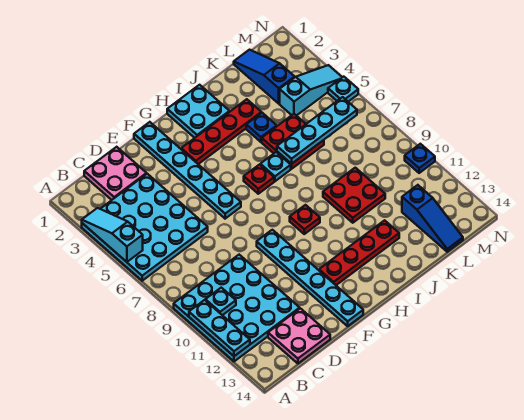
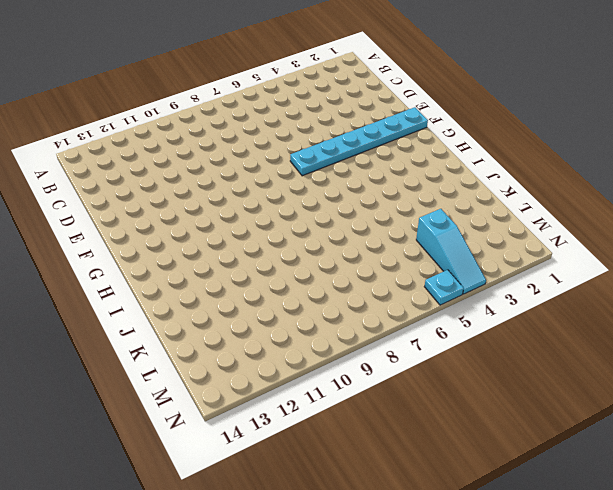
none -> cyan plate A3:D6 level 1
none -> cyan plate A9:D12 level 1
none -> pink plate C1:D2 level 1

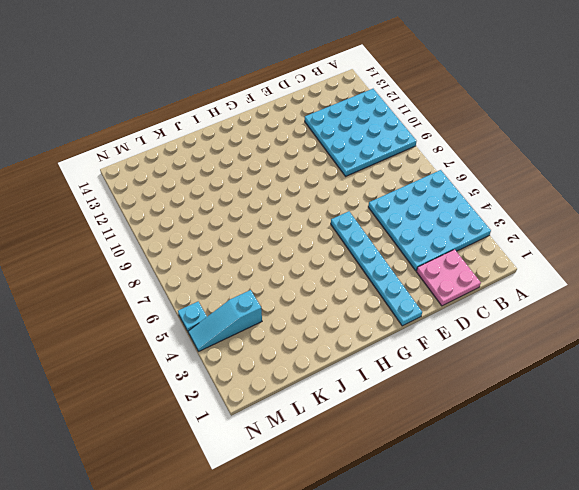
none -> pink plate C13:D14 level 1
none -> cyan plate F9:F14 level 1
none -> red plate G3:J3 level 1

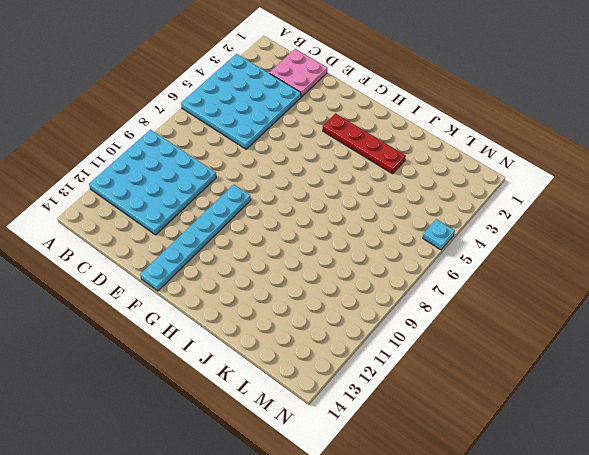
none -> pink plate C13:D14 level 1
none -> cyan plate F1:F6 level 1
none -> red plate G12:J12 level 1

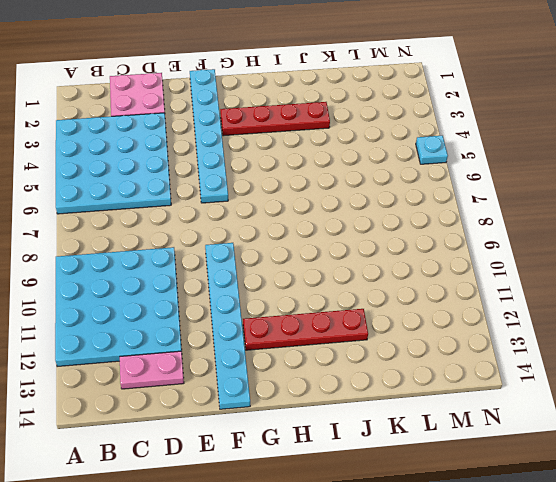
pink plate C13:D13 level 1 -> pink plate C13:D14 level 1
none -> cyan plate H1:I2 level 1
none -> red plate H6 level 1
none -> red plate H9 level 1

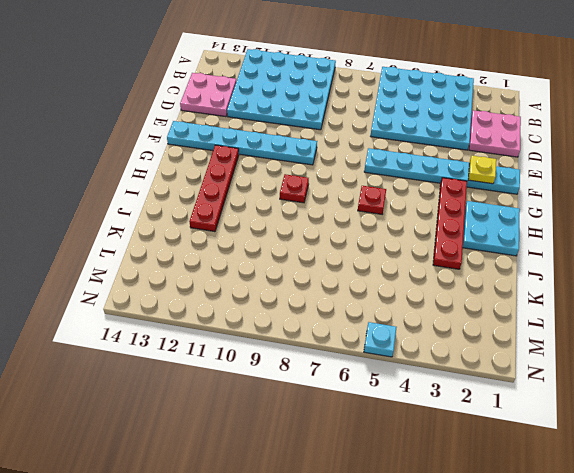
yellow plate F2 level 2 -> none
none -> cyan plate I6 level 1
none -> blue plate J4 level 1
none -> red plate J5:K6 level 1

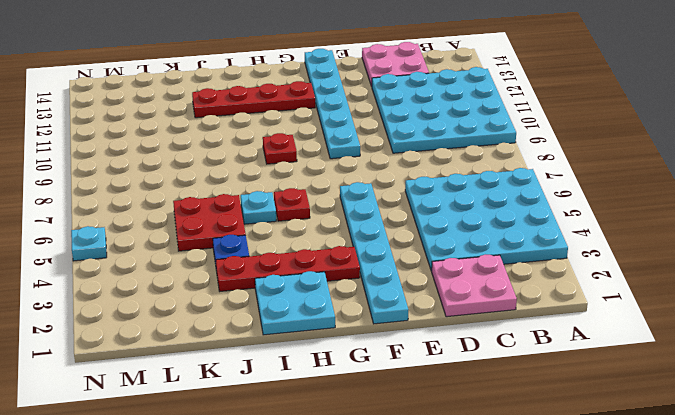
none -> red plate J9:K10 level 1
none -> blue slope L1:L3 level 1 top 3
none -> cyan slope L4:N4 level 1 top L

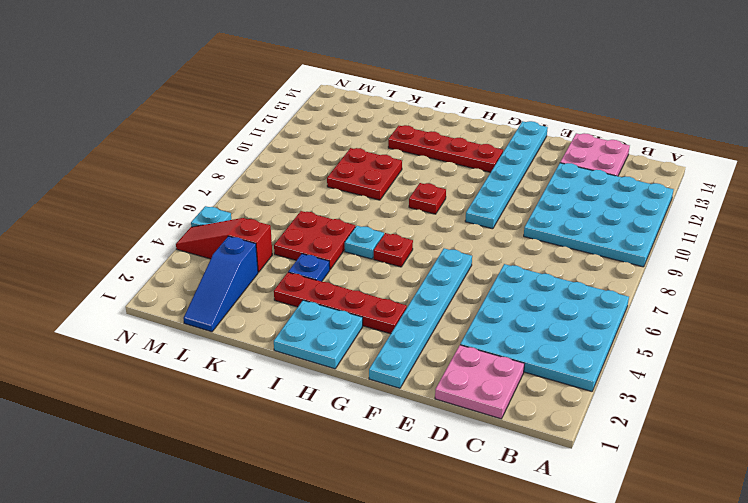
red slope L4:N4 level 1 top L -> cyan slope L4:N4 level 1 top L
none -> blue slope L12:L14 level 1 top 12
none -> blue plate N10 level 1
none -> cyan slope A3:A5 level 2 top 5

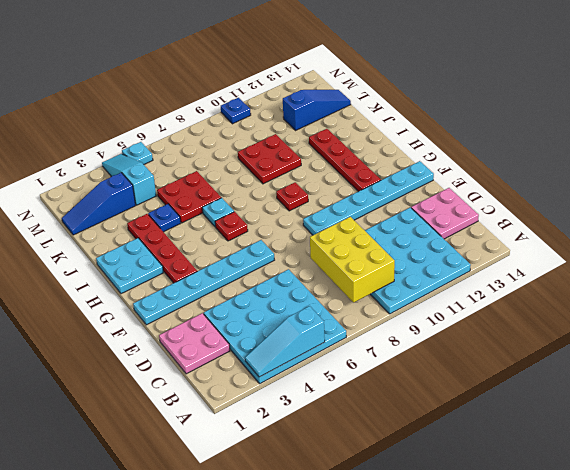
yellow brick B8:D9 level 2 -> none
none -> cyan plate A10:A12 level 2
none -> cyan plate B10 level 2
none -> cyan plate J6:M6 level 2

